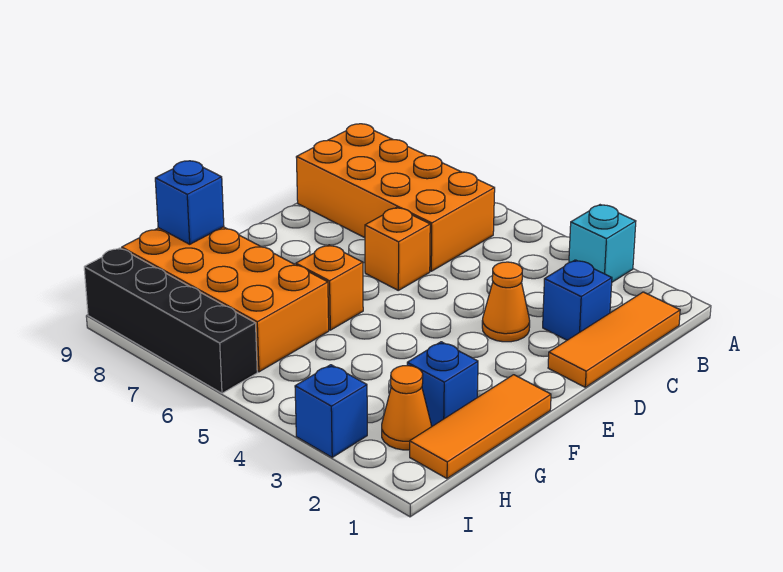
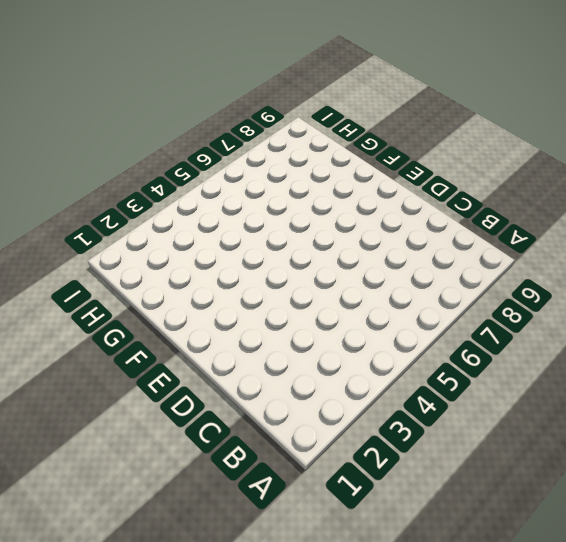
none -> cyan brick A3 level 1
none -> orange tile B1:D1 level 1
none -> orange brick B6:C9 level 1

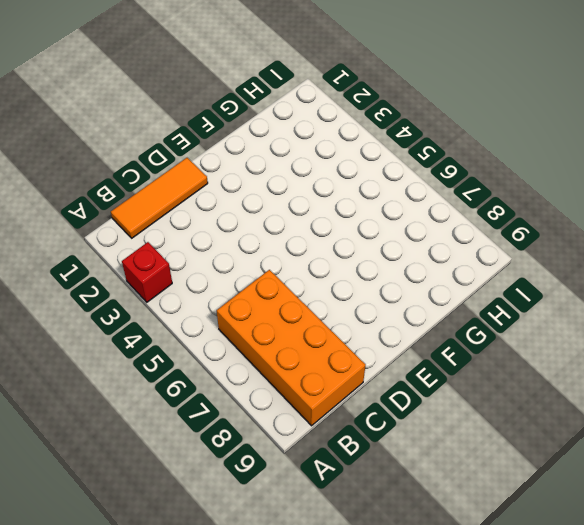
red brick A3 level 1 -> cyan brick A3 level 1
none -> blue brick C2 level 1
none -> orange cone D3 level 1
none -> orange brick D6 level 1

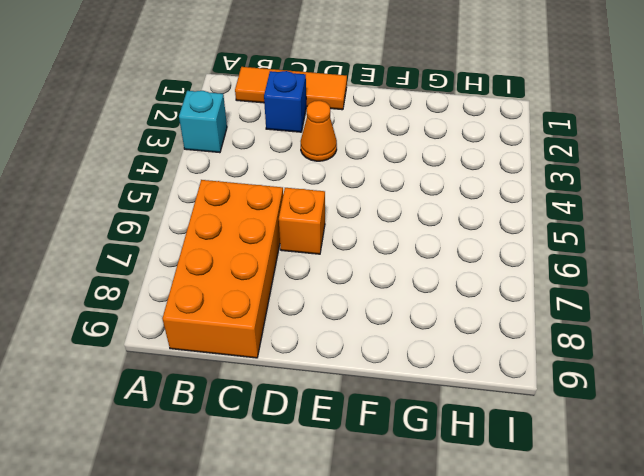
none -> orange tile F1:H1 level 1
none -> orange brick F6 level 1
none -> blue brick G2 level 1

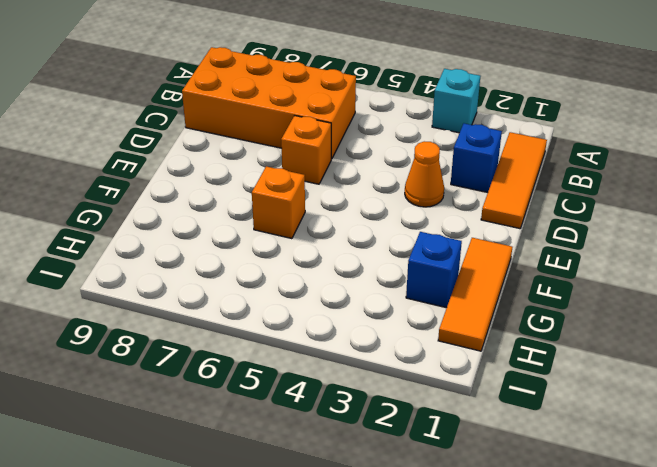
none -> orange brick G6:H9 level 1
none -> orange cone H2 level 1
none -> blue brick I3 level 1

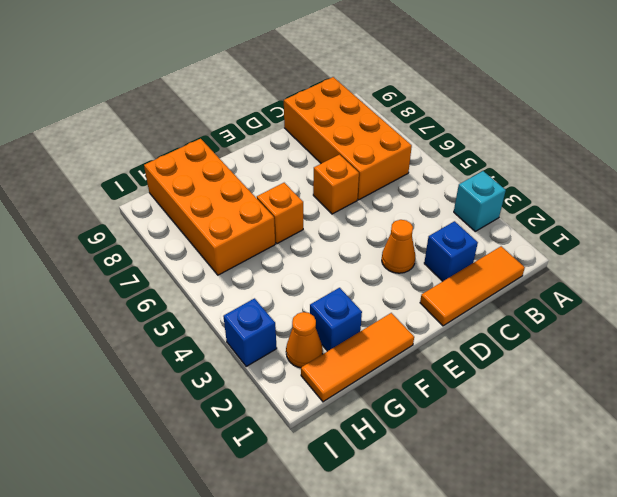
none -> black brick I6:I9 level 1
none -> blue brick G9 level 2

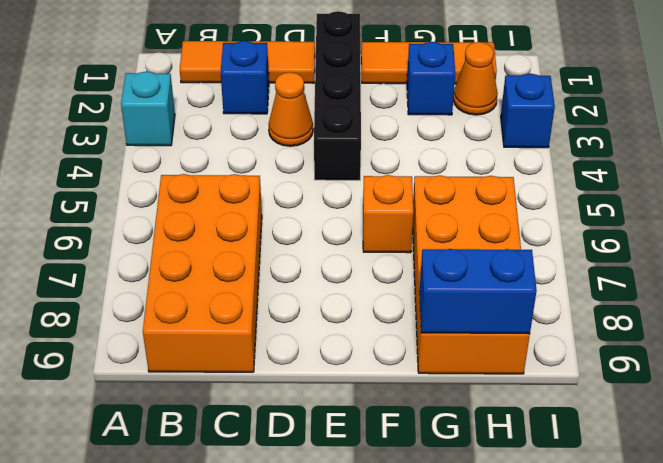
black brick E1:E4 level 1 -> black brick I6:I9 level 1
blue brick G9:H9 level 2 -> blue brick G9 level 2
none -> orange brick D6 level 1

